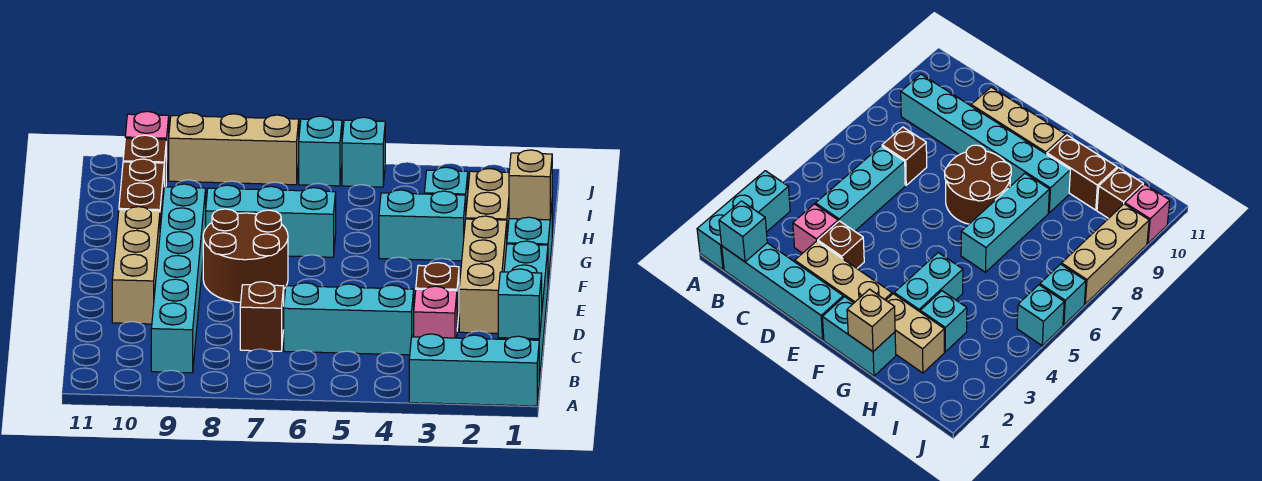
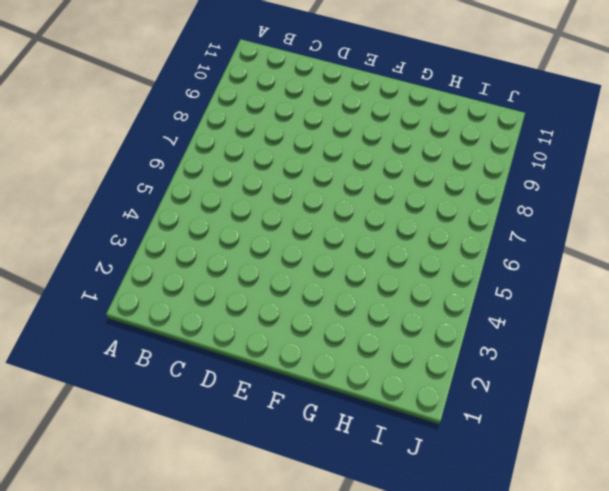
none -> cyan brick A1:A3 level 1
none -> cyan brick B1:E1 level 1
none -> cyan brick B9:G9 level 1

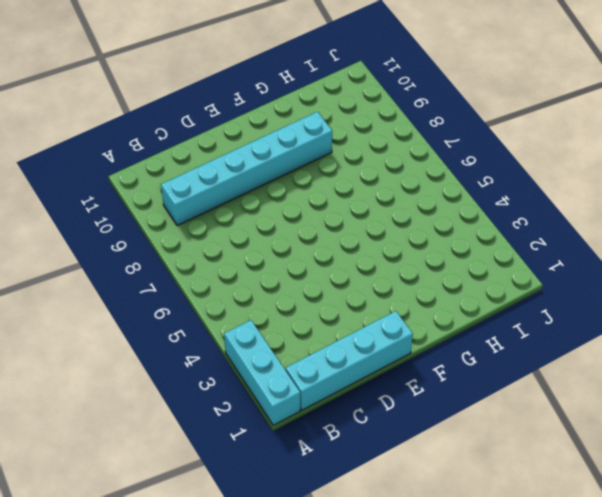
none -> pink brick C3 level 1
none -> cyan brick C4:C6 level 1
none -> brown brick C7 level 1

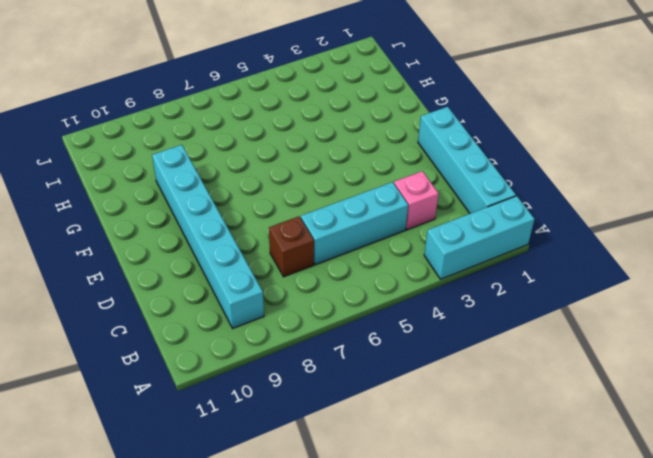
none -> tan brick D2:F2 level 1
none -> brown brick D3 level 1
none -> tan brick D10:F10 level 1

